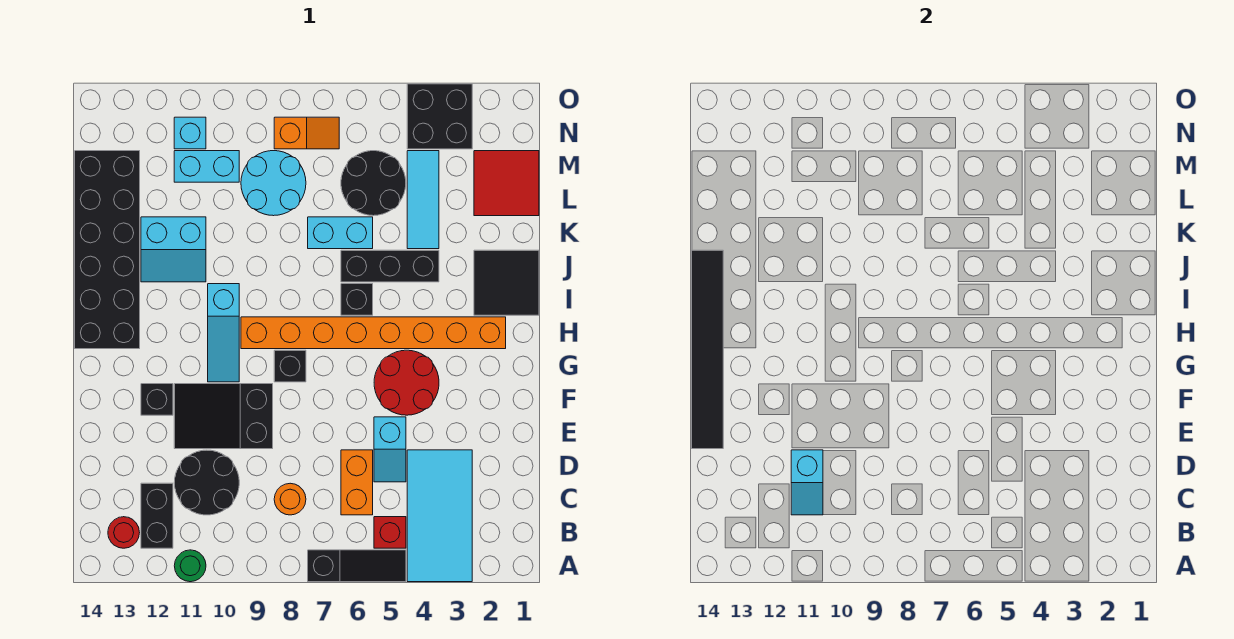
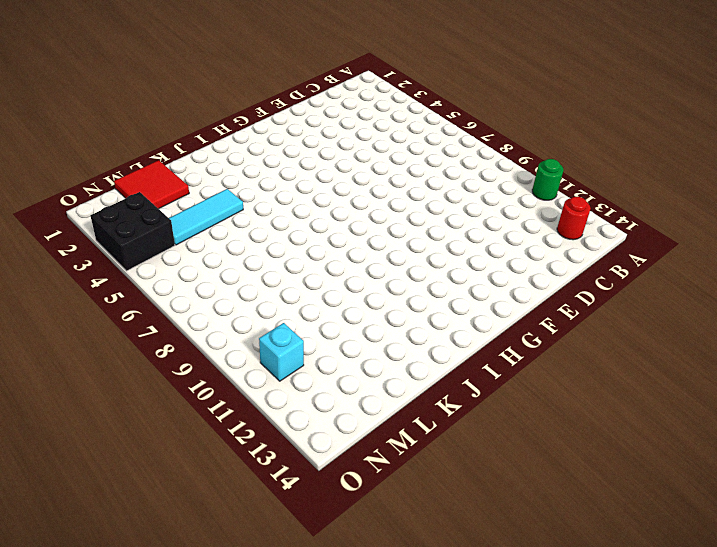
none -> cyan tile A3:D4 level 1
none -> black slope A5:A7 level 1 top 7
none -> red brick B5 level 1
none -> black brick B12:C12 level 1

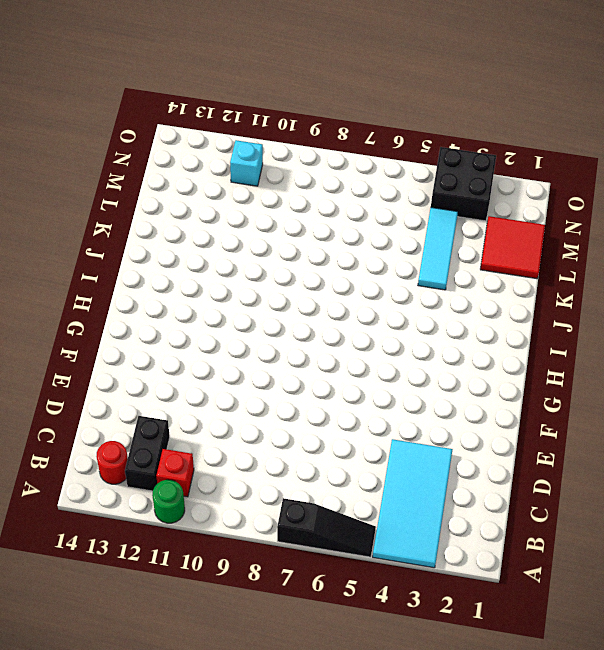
red brick B11 level 1 -> red brick B5 level 1
none -> orange brick C6:D6 level 1
none -> orange round brick C8 level 1
none -> black round brick C10:D11 level 1
none -> cyan slope D5:E5 level 1 top E

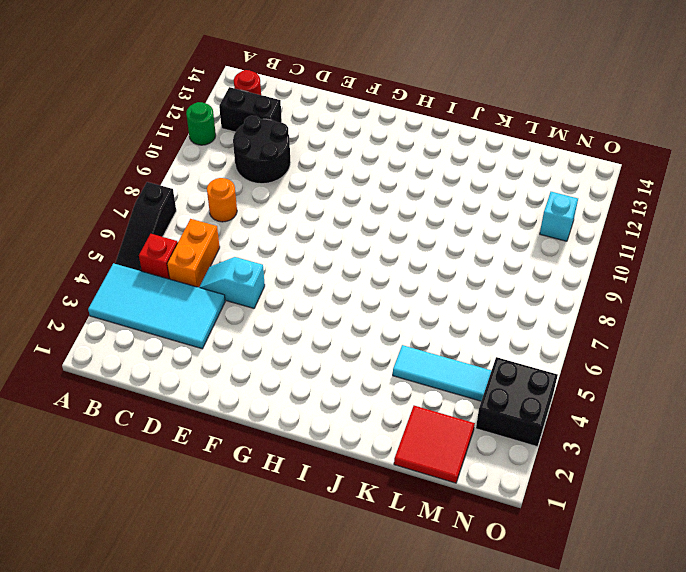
orange brick C5:C6 level 1 -> orange brick C6:D6 level 1
none -> black slope E9:F11 level 1 top 9
none -> red round brick F4:G5 level 1
none -> black brick F12 level 1
none -> black brick G8 level 1

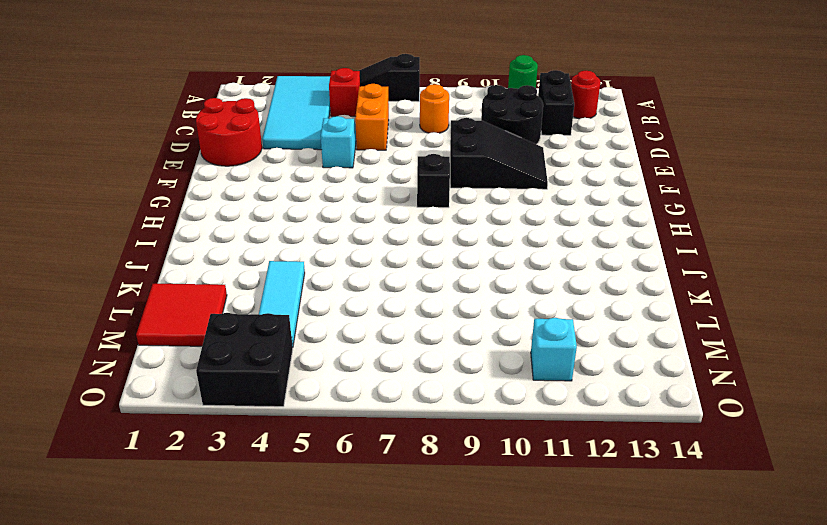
red round brick D1:E2 level 1 -> red round brick F4:G5 level 1
none -> black brick F12 level 1
none -> cyan slope G10:I10 level 1 top I
none -> orange brick H2:H9 level 1
none -> black brick H13:M14 level 1

